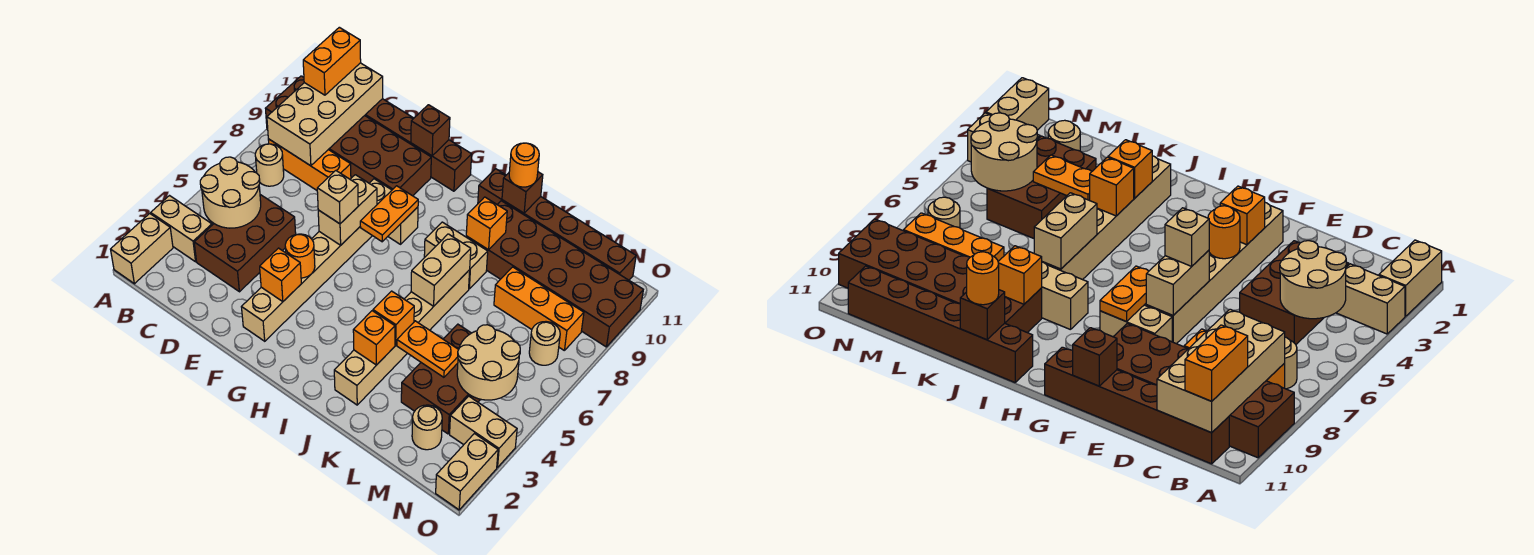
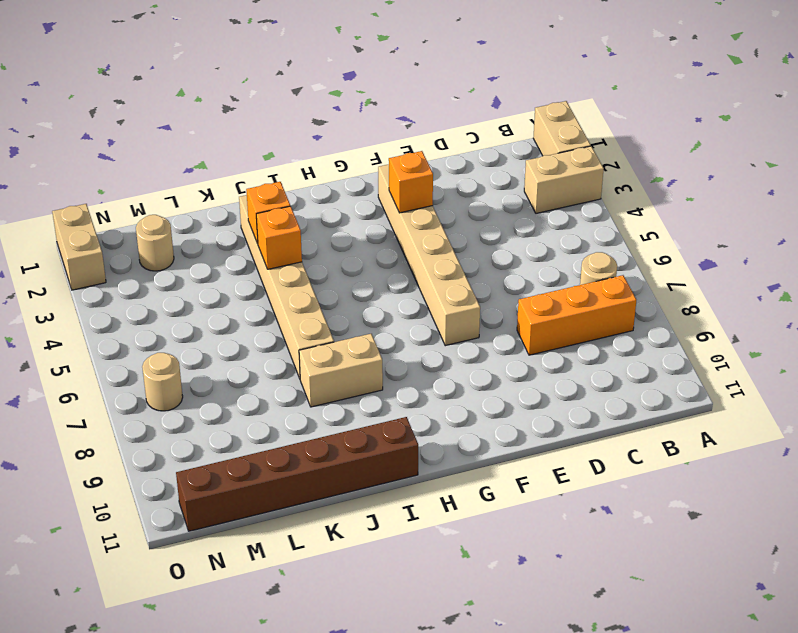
none -> brown brick A9:F10 level 1
none -> brown brick B11:G11 level 1
none -> brown brick C3:D5 level 1
none -> tan brick F8:G8 level 1

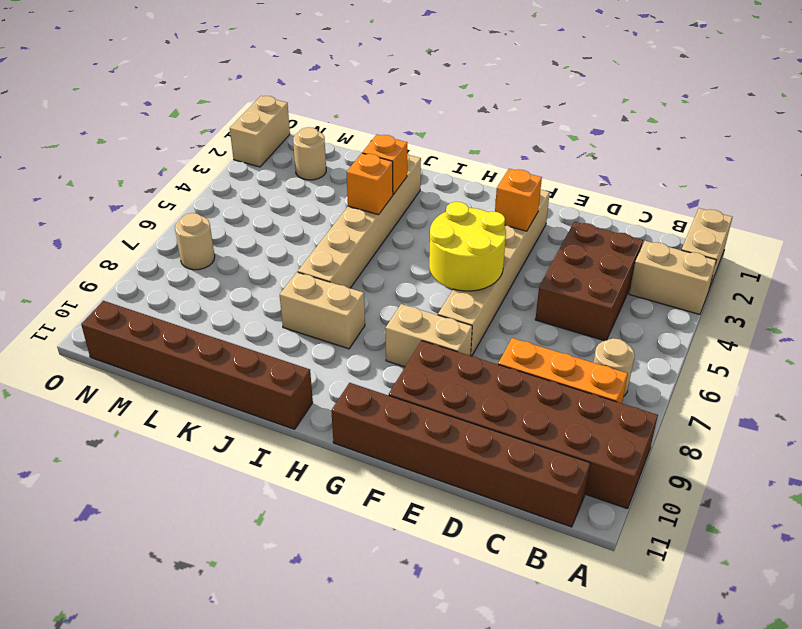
yellow round brick F5:G6 level 2 -> tan brick F6:F7 level 2
none -> brown brick J9:O10 level 1
none -> brown brick L3:M5 level 1
none -> orange brick L8:N8 level 1
none -> tan brick N3:O3 level 1

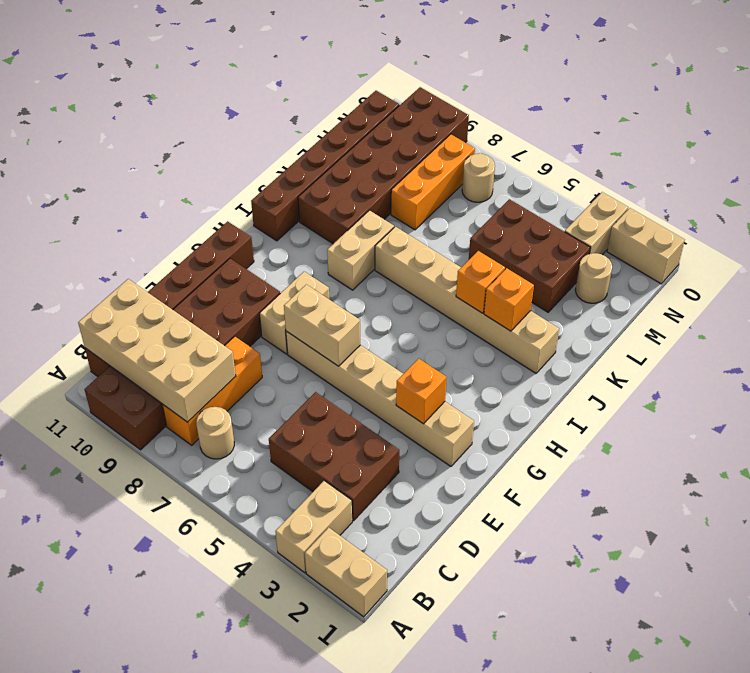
none -> tan round brick B4:C5 level 2
none -> orange round brick F4 level 2
none -> brown brick F11 level 2
none -> orange plate G7:G8 level 2

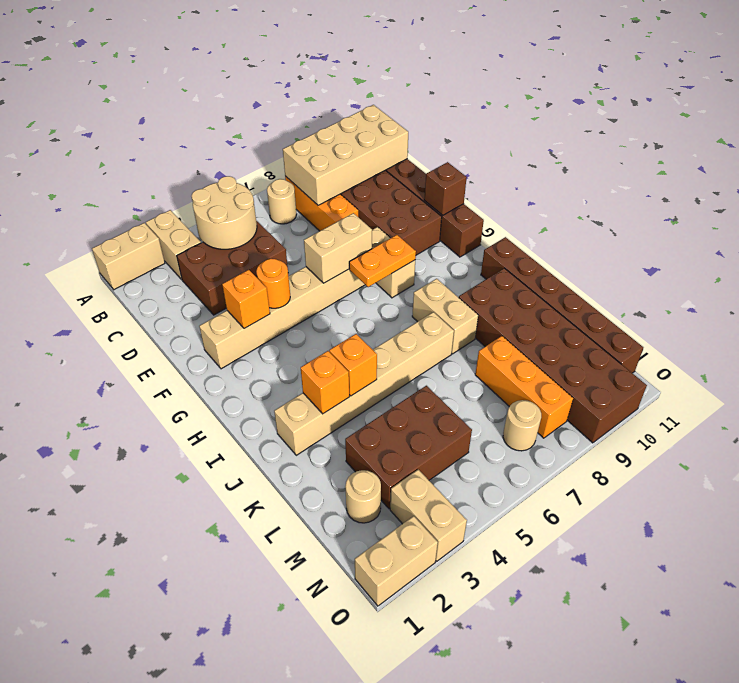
none -> tan brick J6:J7 level 2
none -> orange brick J9 level 2
none -> brown brick J11 level 2
none -> orange plate K4:L4 level 2

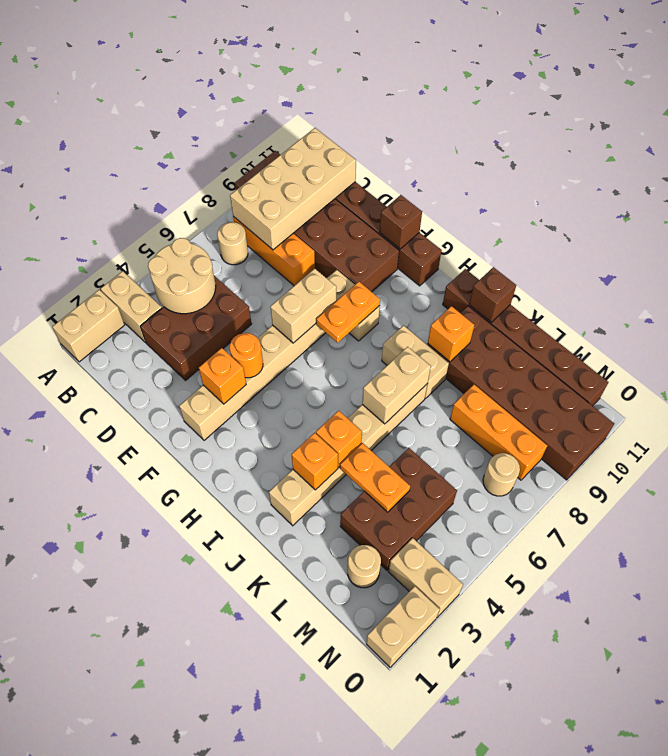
none -> tan round brick M4:N5 level 2
none -> orange brick B10:B11 level 3
none -> tan brick F6 level 3
none -> orange round brick J11 level 3

